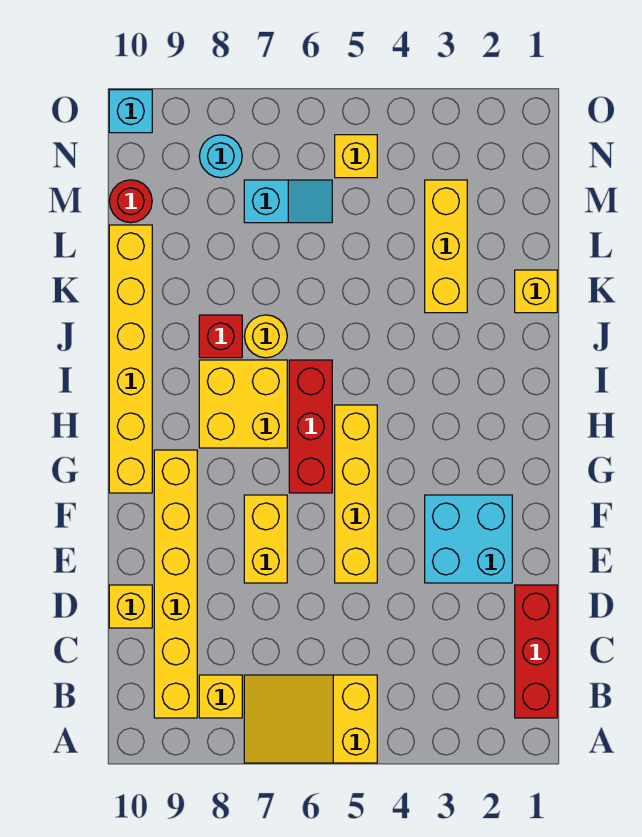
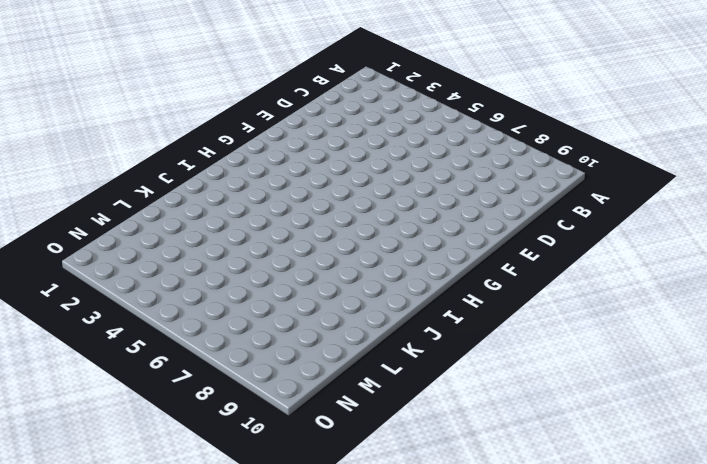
none -> yellow slope A5:B7 level 1 top 5
none -> red brick B1:D1 level 1
none -> yellow brick B8 level 1

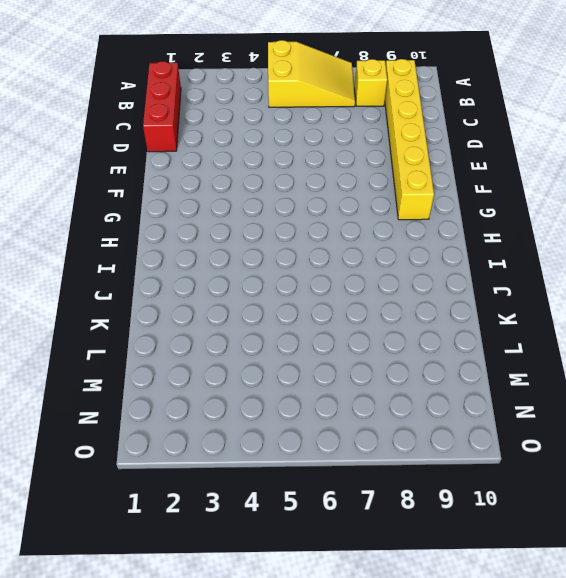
none -> yellow brick D10 level 1
none -> cyan brick E2:F3 level 1
none -> yellow brick E5:H5 level 1

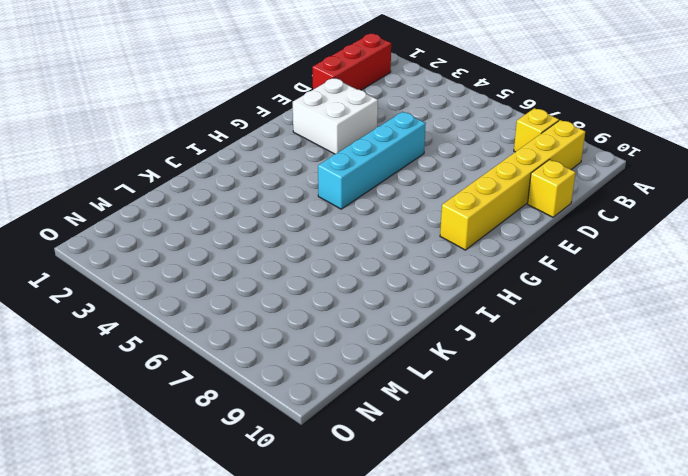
white brick E2:F3 level 1 -> cyan brick E2:F3 level 1
cyan brick E5:H5 level 1 -> yellow brick E5:H5 level 1
none -> yellow slope A5:B7 level 1 top 5
none -> yellow brick E7:F7 level 1
none -> red brick G6:I6 level 1

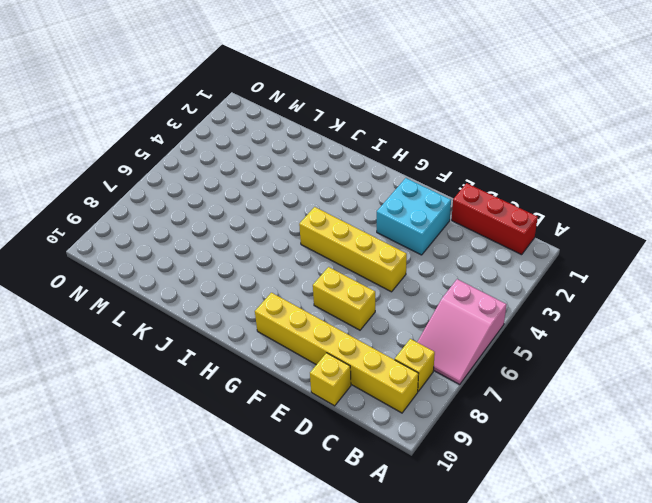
pink slope A5:B7 level 1 top 5 -> yellow slope A5:B7 level 1 top 5
none -> red brick G6:I6 level 1
none -> yellow brick G10:L10 level 1
none -> yellow brick H7:I8 level 1

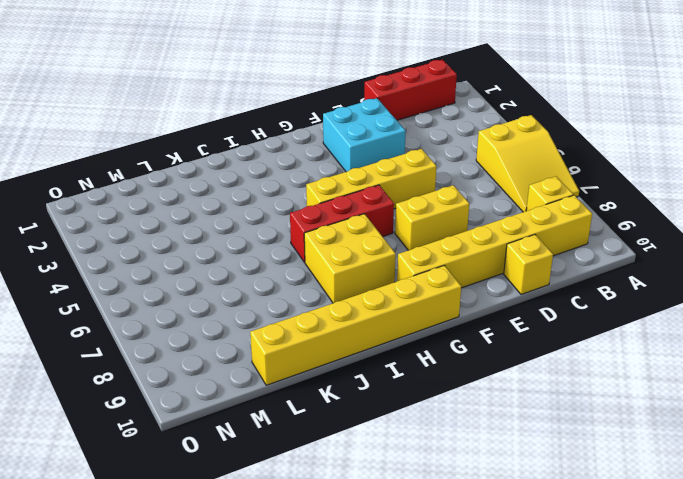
none -> yellow round brick J7 level 1
none -> red brick J8 level 1
none -> yellow brick K1 level 1

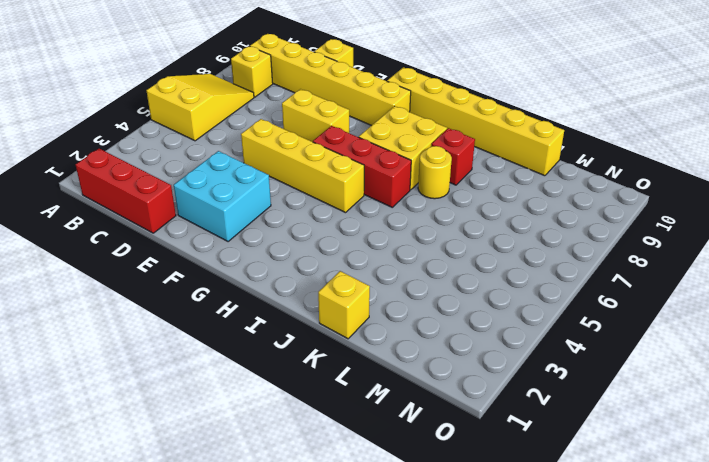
none -> yellow brick K3:M3 level 1
none -> cyan slope M6:M7 level 1 top 7
none -> red round brick M10 level 1

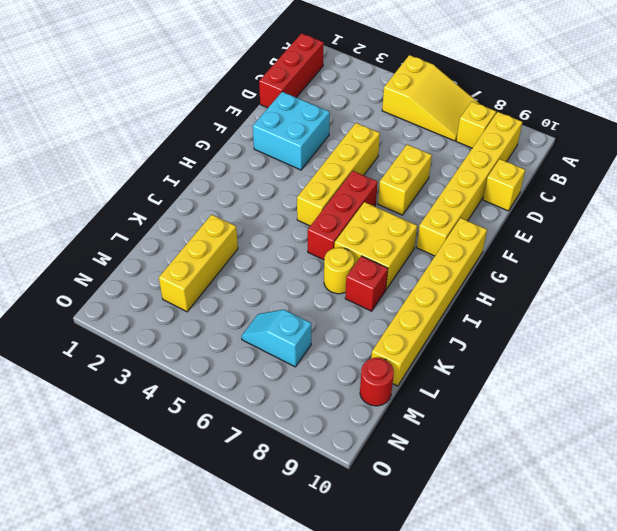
none -> yellow brick K1 level 1
none -> yellow brick N5 level 1
none -> cyan round brick N8 level 1

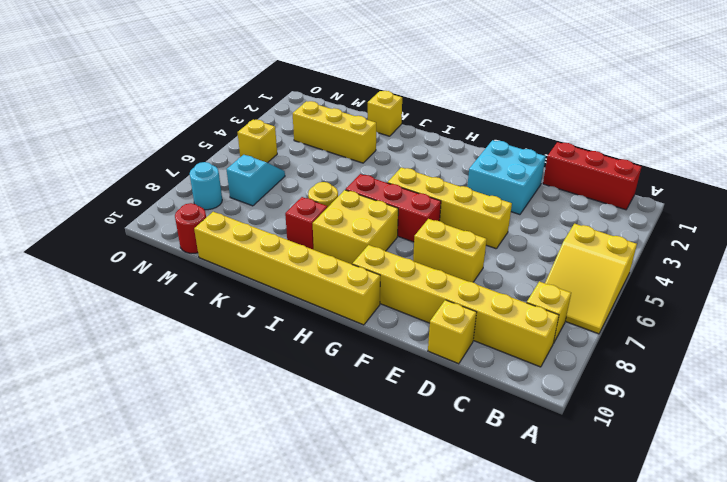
none -> cyan brick O10 level 1

